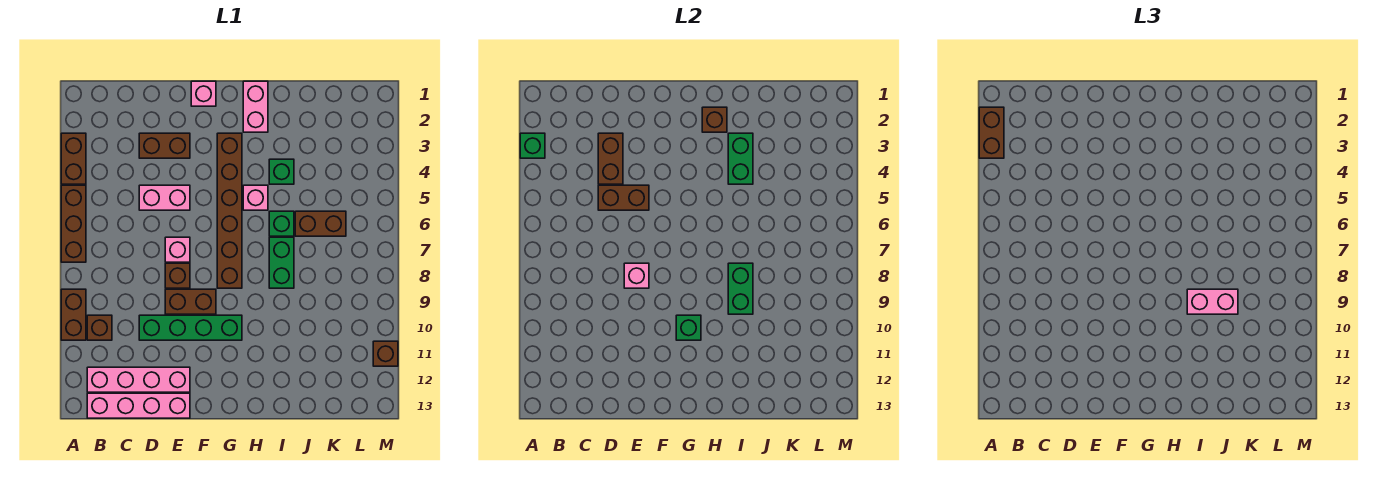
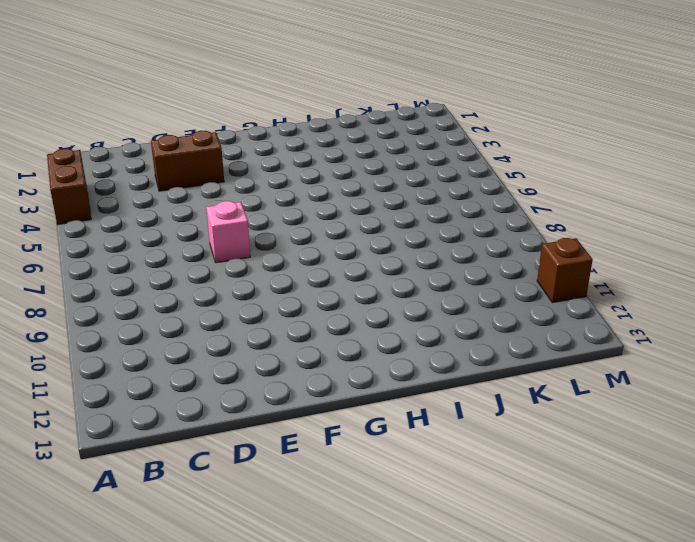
none -> brown brick A5:A7 level 1
none -> brown brick A9:A10 level 1
none -> brown brick B10 level 1
none -> pink brick B12:E12 level 1

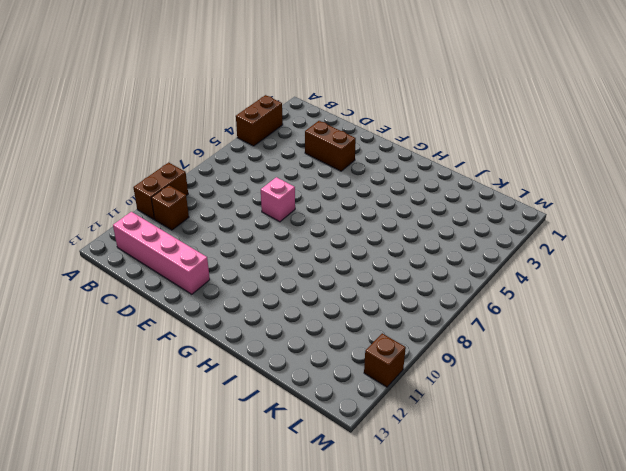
none -> brown brick A5:A7 level 1
none -> pink brick B13:E13 level 1
none -> pink brick D5:E5 level 1
none -> green brick D10:G10 level 1

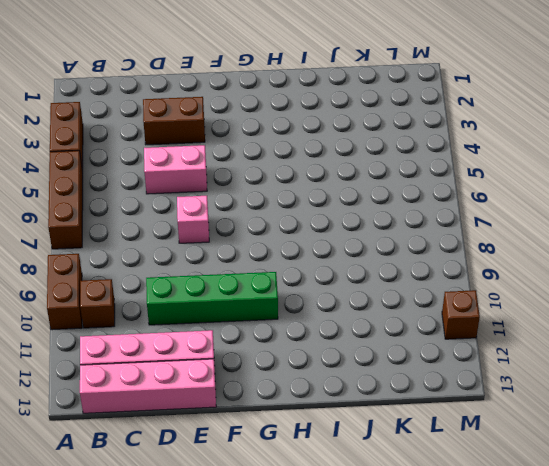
none -> brown brick E8 level 1
none -> brown brick E9:F9 level 1
none -> pink brick F1 level 1
none -> brown brick G3:G8 level 1

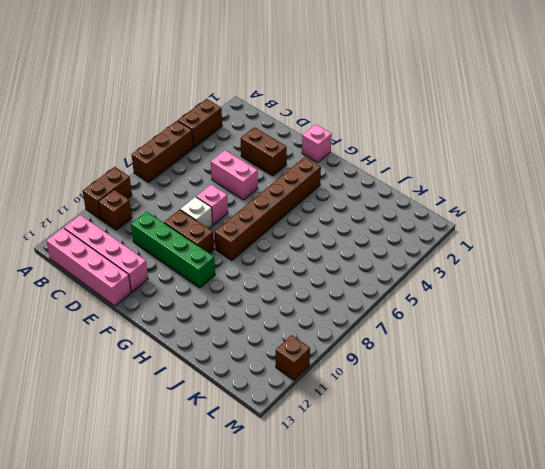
white brick E8 level 1 -> brown brick E8 level 1
none -> pink brick H1:H2 level 1
none -> pink brick H5 level 1
none -> green brick I4 level 1
none -> green brick I6 level 1

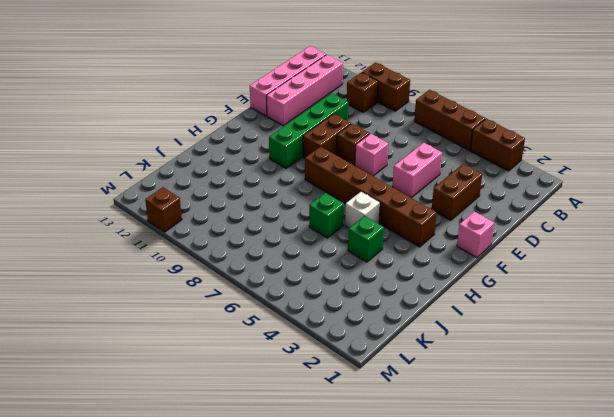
white brick H5 level 1 -> pink brick H5 level 1
none -> pink brick H1:H2 level 1
none -> green brick I7:I8 level 1
none -> brown brick J6:K6 level 1
none -> green brick A3 level 2

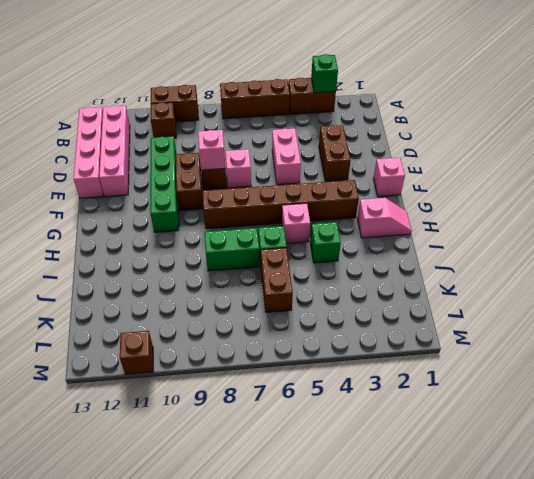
pink slope H1:H2 level 1 top 2 -> pink brick H1:H2 level 1
none -> brown brick D3:D4 level 2
none -> brown brick D5:E5 level 2
none -> green brick G10 level 2
none -> brown brick H2 level 2

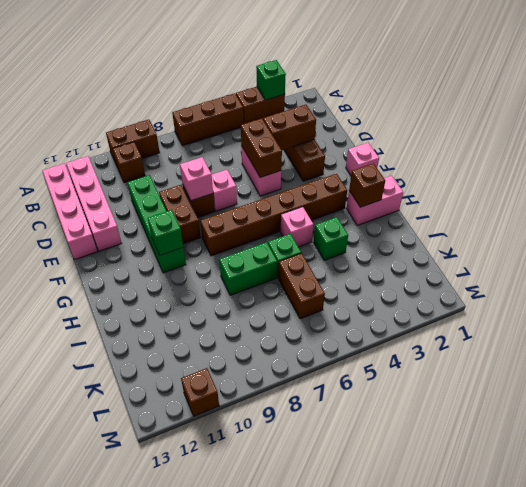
none -> green brick I3:I4 level 2
none -> green brick I8:I9 level 2
none -> brown brick A2:A3 level 3
none -> pink brick I9:J9 level 3

